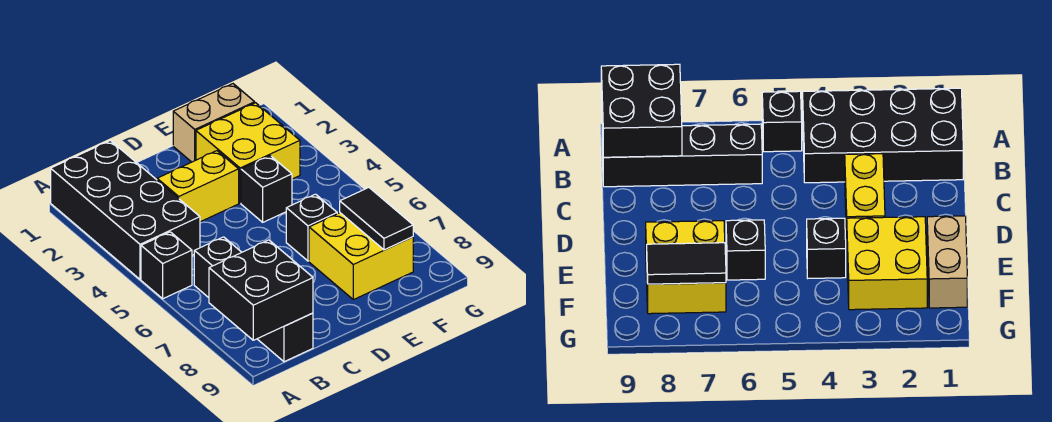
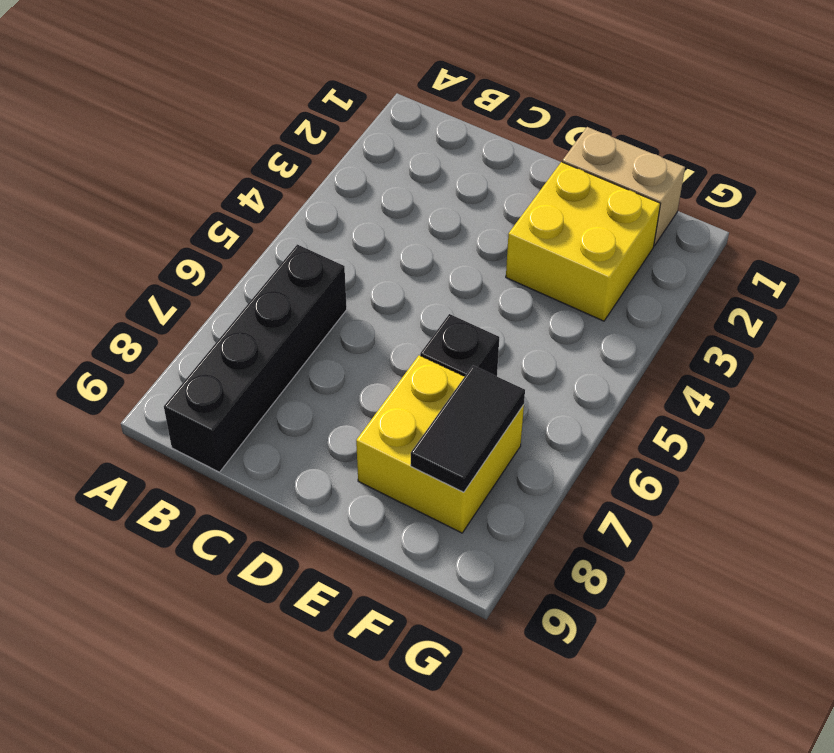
none -> black brick A1:B4 level 1
none -> black brick A5 level 1

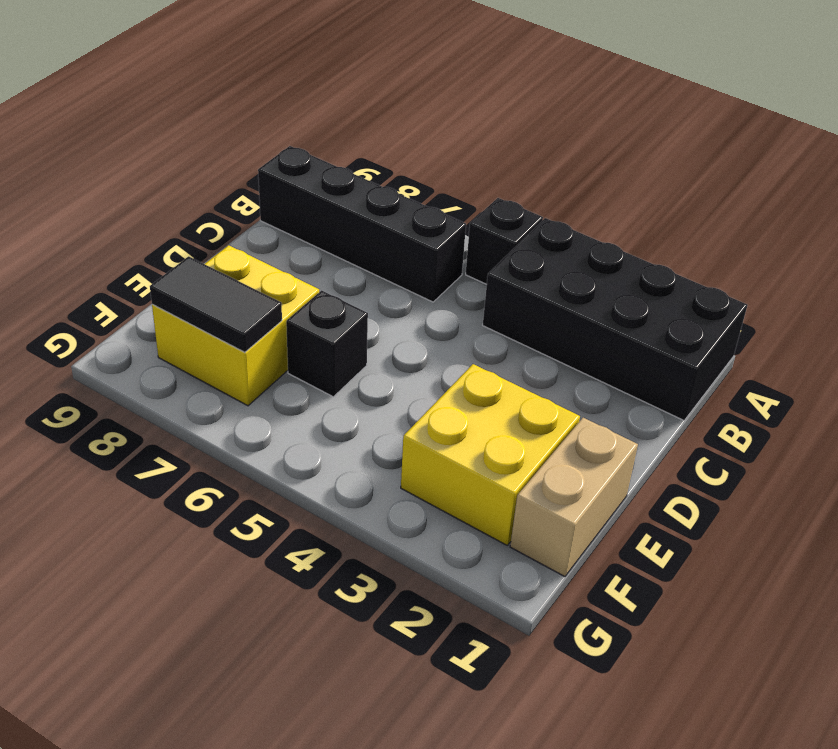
none -> yellow brick C3:D3 level 1
none -> black brick E4 level 1

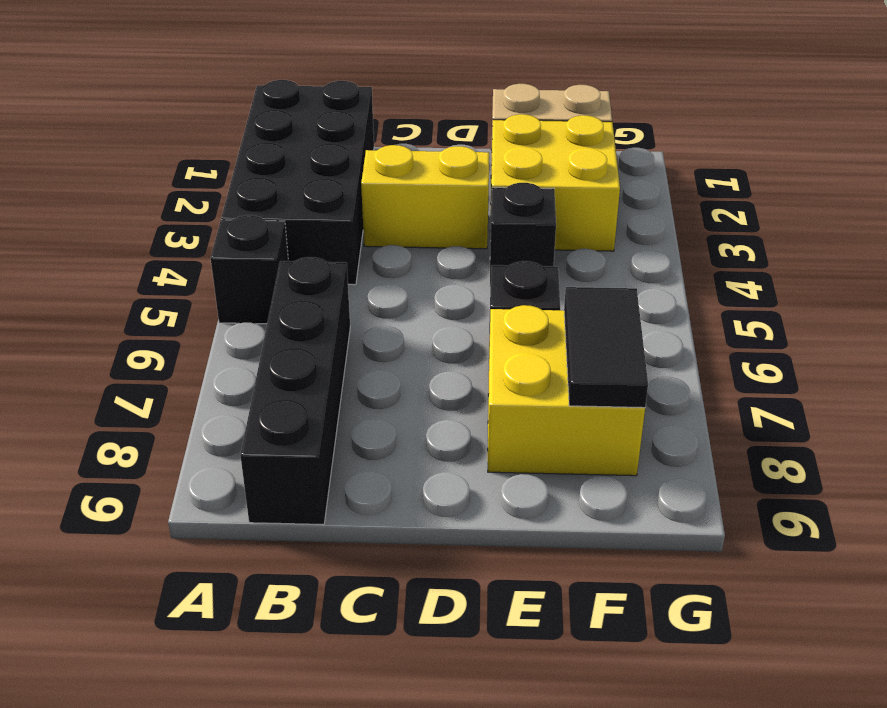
none -> black brick A8:B9 level 2

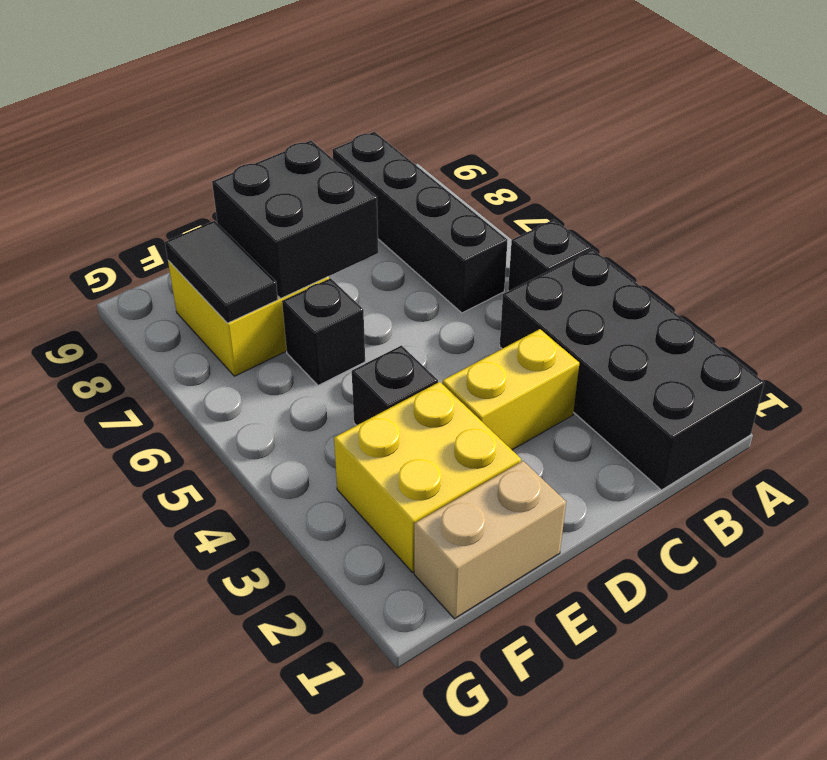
black brick D7:E8 level 2 -> black brick A8:B9 level 2

